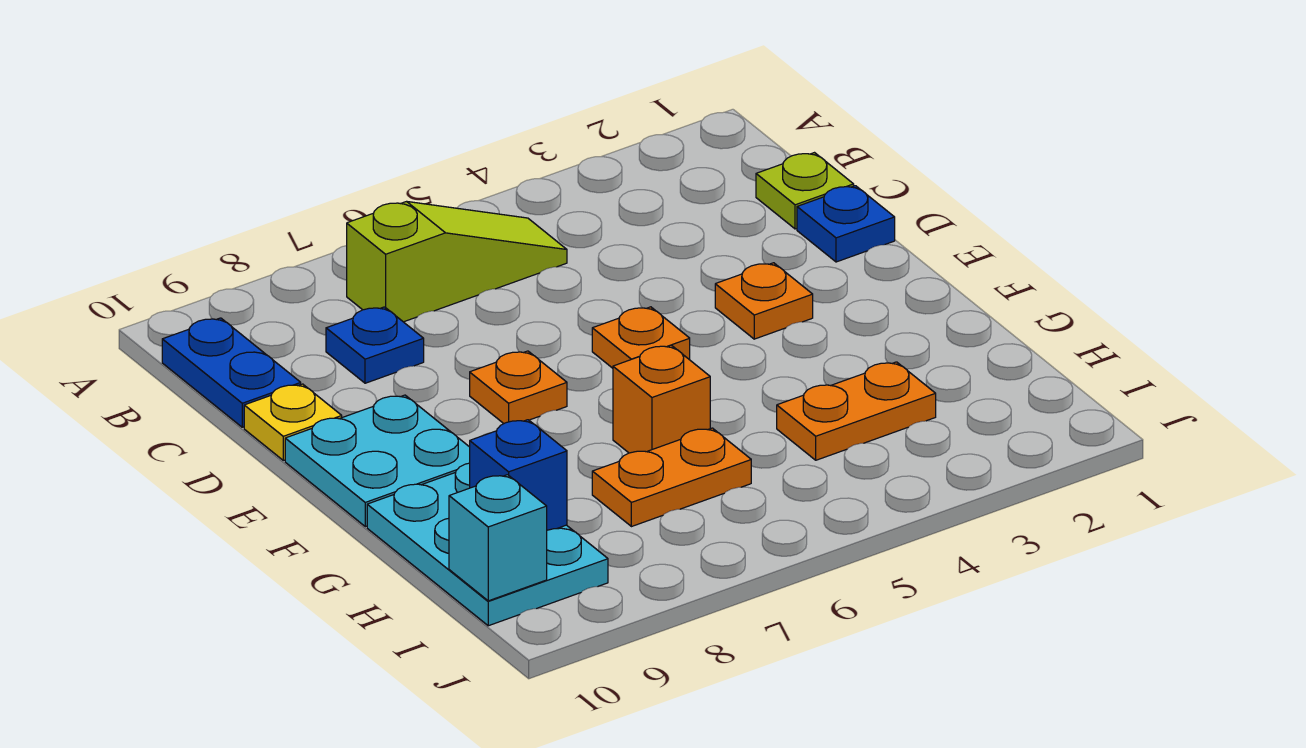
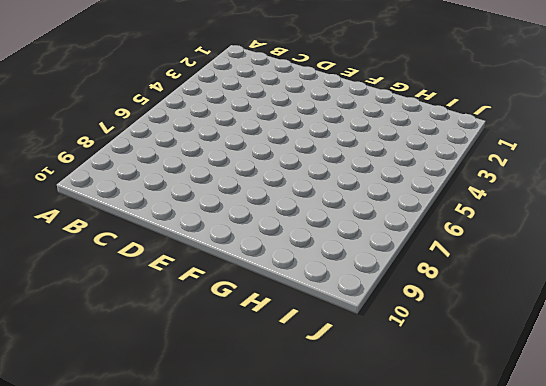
none -> lime slope B5:B7 level 1 top 7
none -> blue plate B10:C10 level 1
none -> lime plate C1 level 1

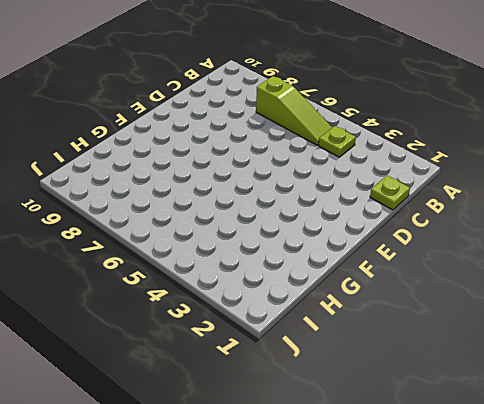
lime plate B4 level 1 -> none
none -> blue plate B10:C10 level 1
none -> blue plate C8 level 1
none -> blue plate D1 level 1

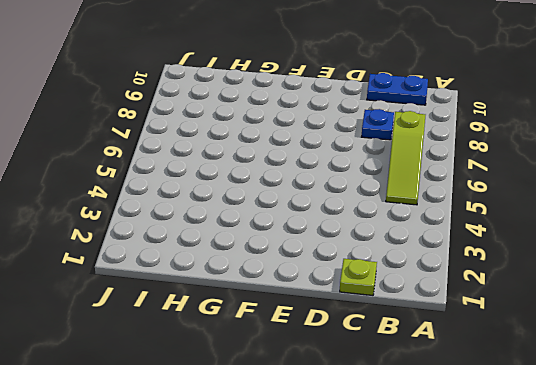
none -> blue plate D1 level 1
none -> yellow plate D10 level 1
none -> orange plate E3 level 1

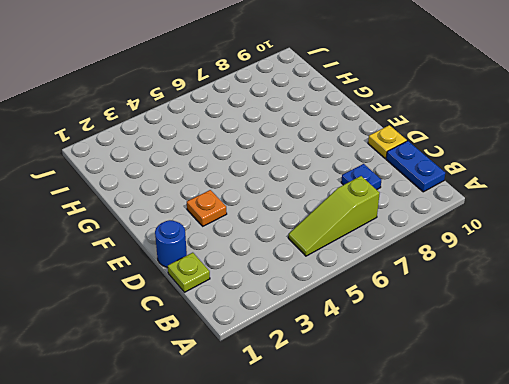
blue round brick D1 level 1 -> blue plate D1 level 1
none -> orange plate E5 level 1
none -> orange plate E7 level 1
none -> cyan plate E9:F10 level 1

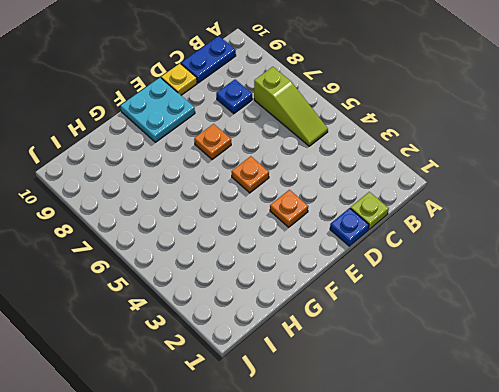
none -> orange brick G6 level 1
none -> cyan plate G9:I10 level 1
none -> orange plate H3:H4 level 1

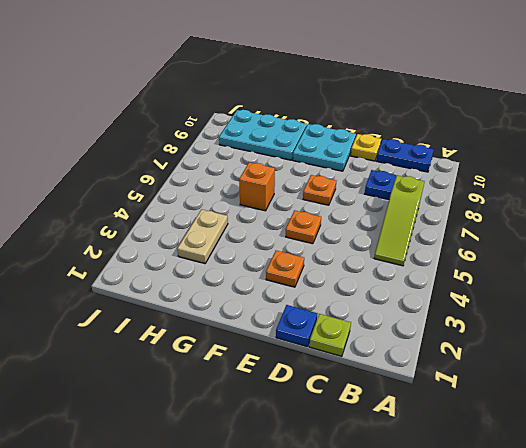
tan plate H3:H4 level 1 -> orange plate H3:H4 level 1
none -> orange plate H6:H7 level 1
none -> blue brick H9 level 2
none -> cyan brick I10 level 2

